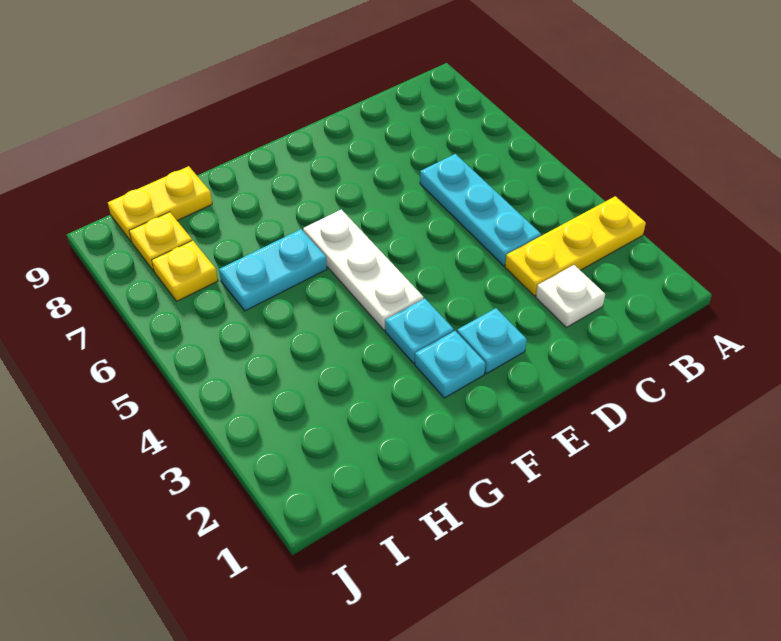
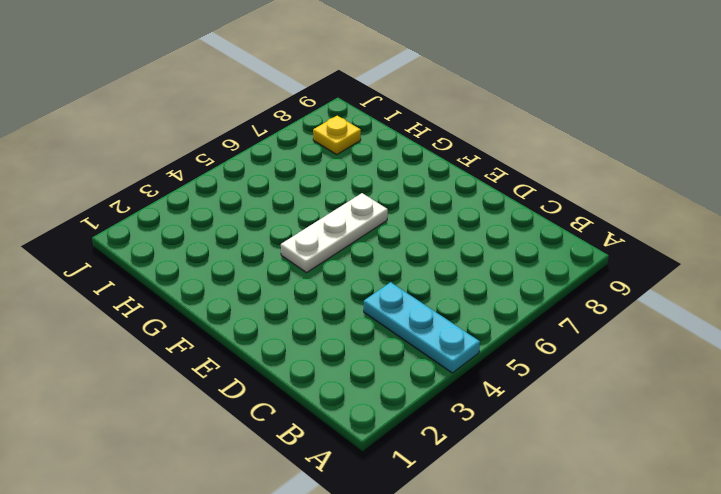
cyan plate A4:C4 level 1 -> cyan plate C4:C6 level 1
none -> yellow plate A3:C3 level 1
none -> white plate C2 level 1

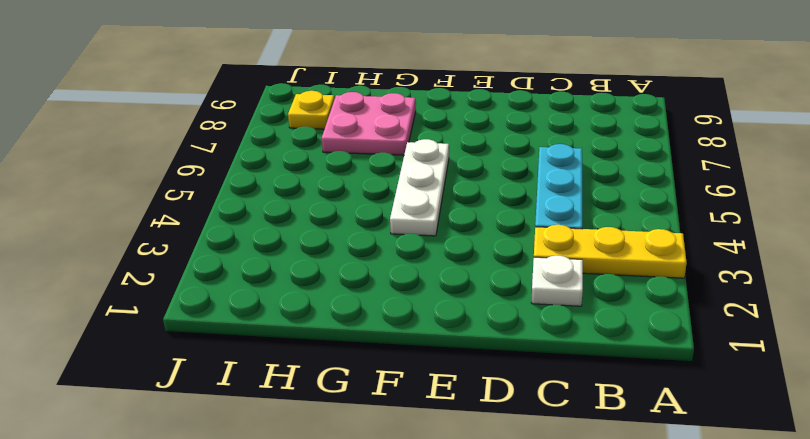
pink plate G7:H8 level 1 -> none
none -> cyan plate E2 level 1
none -> cyan plate F2 level 1

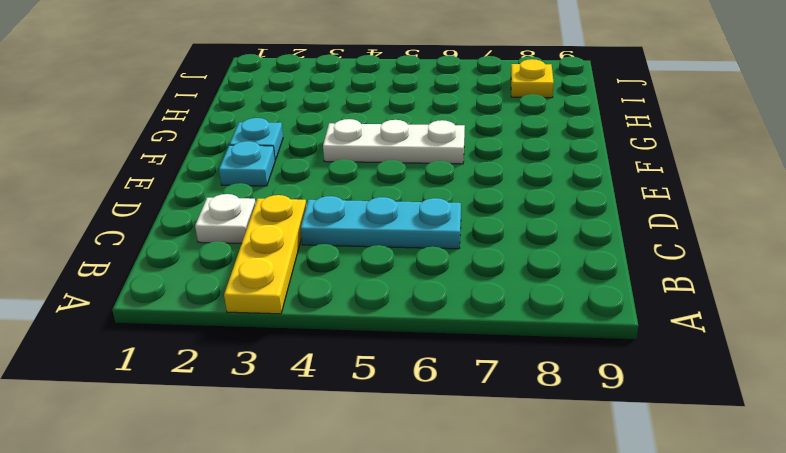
none -> cyan plate F3 level 1
none -> cyan plate G6:H6 level 1

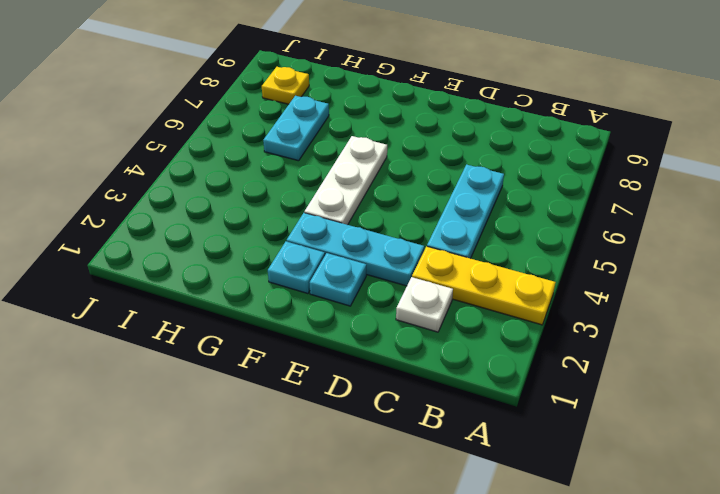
cyan plate D3:F3 level 1 -> cyan plate F3 level 1
cyan plate H6:H7 level 1 -> cyan plate G6:H6 level 1
none -> yellow plate H9:I9 level 1
none -> yellow plate I7 level 1

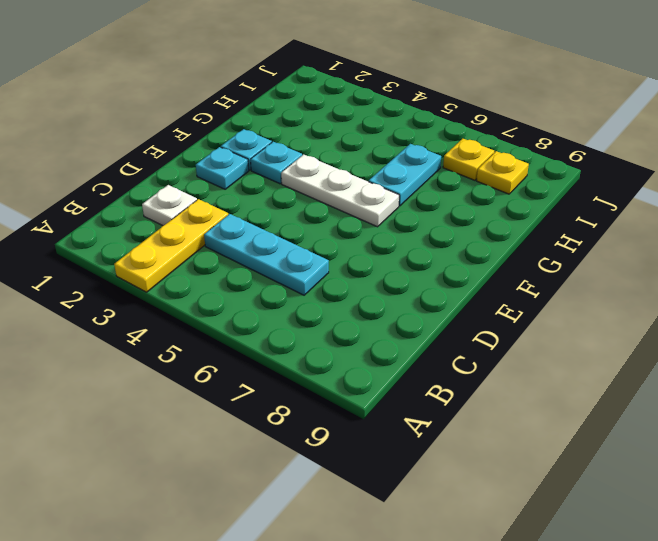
none -> yellow plate H9:I9 level 1

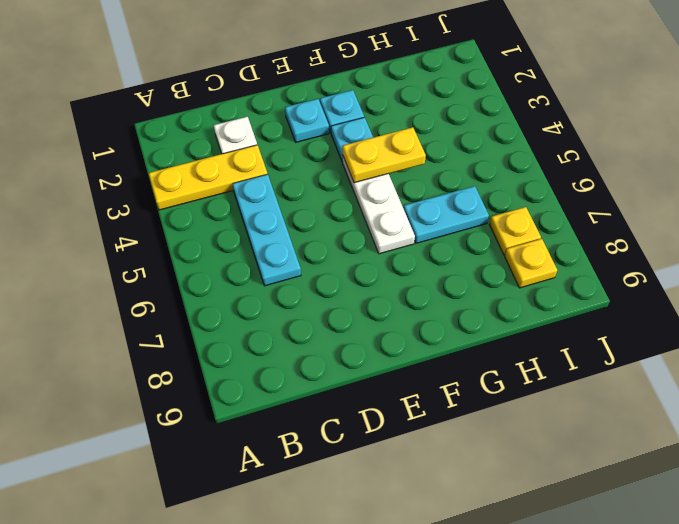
yellow plate F4:G4 level 2 -> yellow plate H9:I9 level 1

